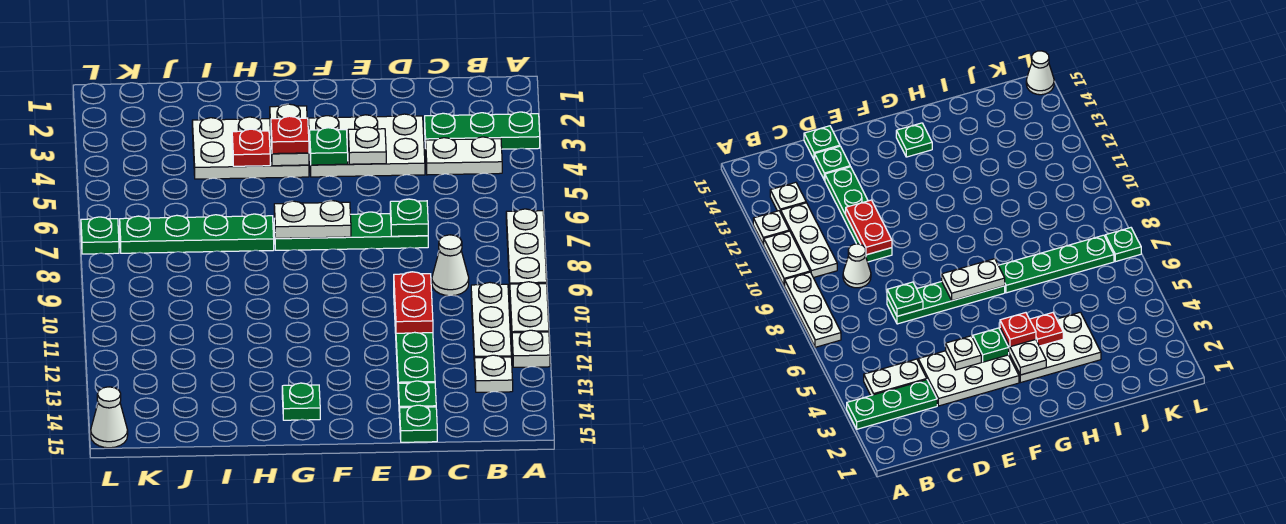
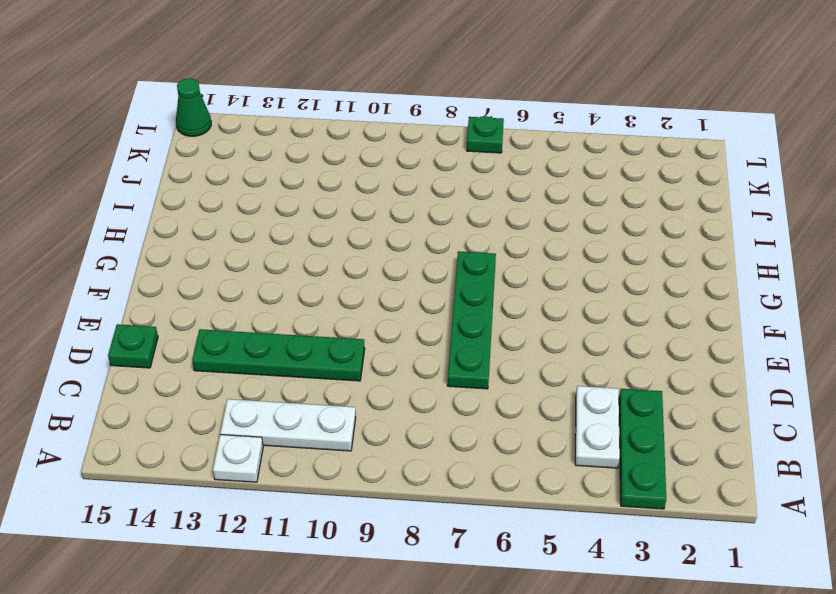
green cone L15 level 1 -> white cone L15 level 1
none -> white plate A7:A9 level 1
none -> white plate A10:A11 level 1
none -> white plate B13 level 1

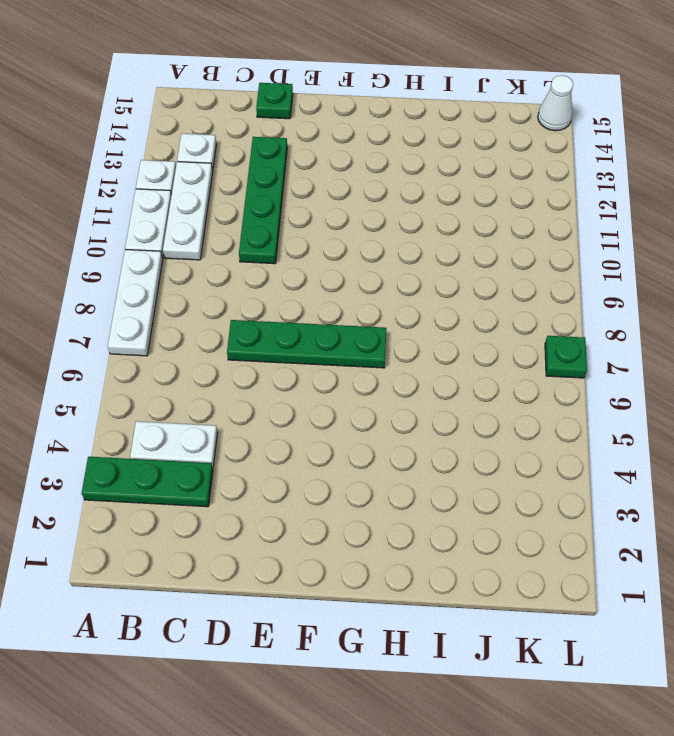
none -> white cone C9 level 1
none -> white plate D3:F4 level 1
none -> green plate D14 level 1

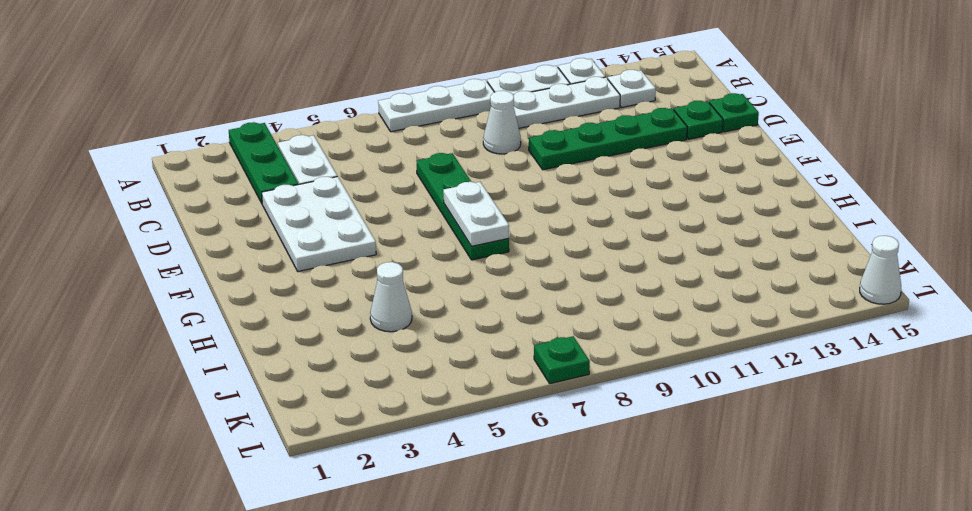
white cone I4 level 1 -> white plate G3:I4 level 1
none -> green plate G14 level 1
none -> green plate H7:K7 level 1
none -> green plate D7 level 2

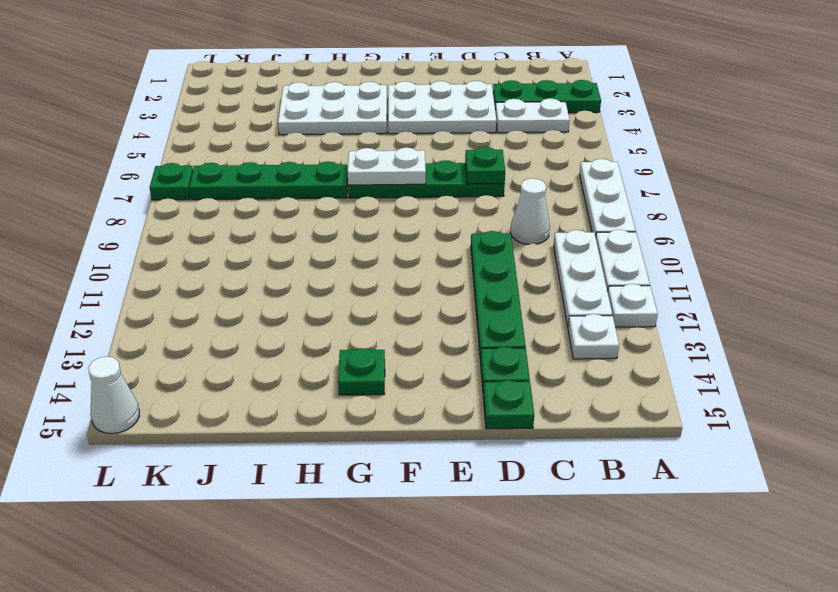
none -> red plate D10:D11 level 2
none -> white plate E4 level 2
none -> green plate F4 level 2

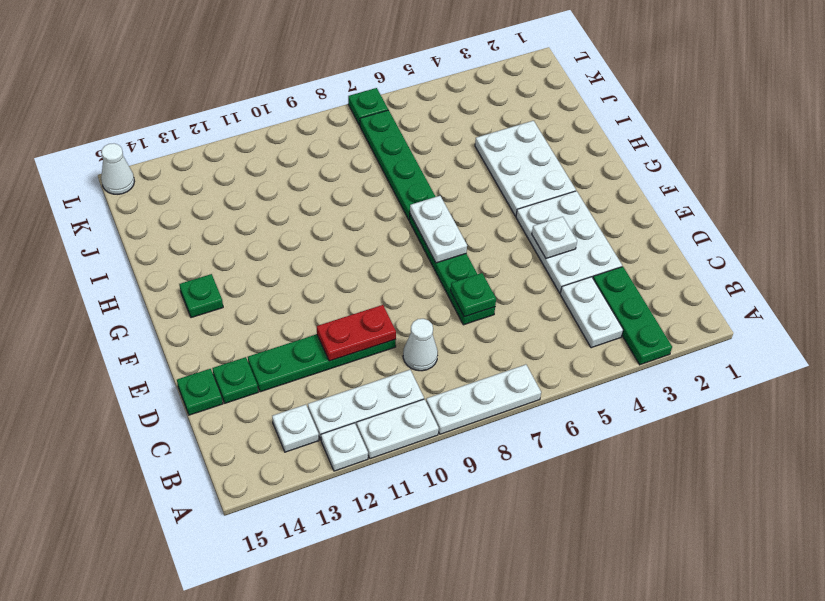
none -> green plate F4 level 2
none -> white plate G3:G4 level 2
none -> red plate H4 level 2

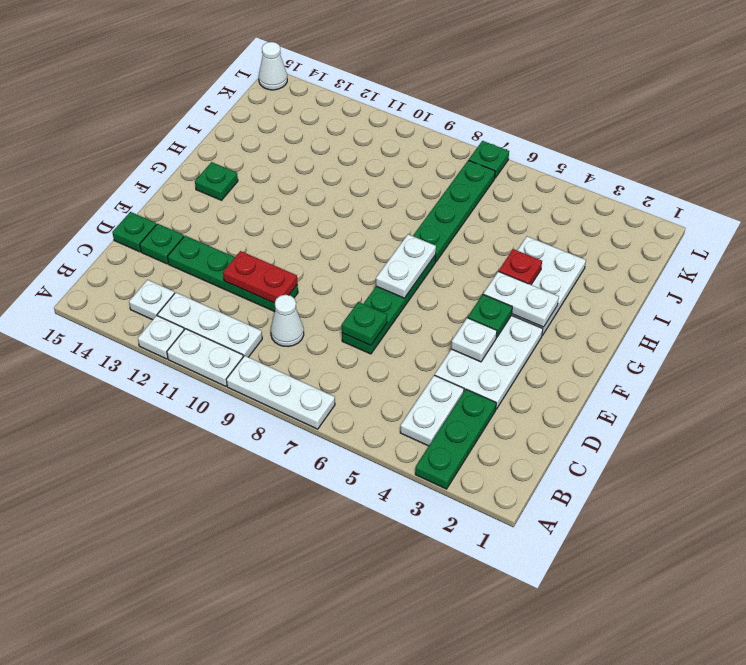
none -> red plate G4 level 3

